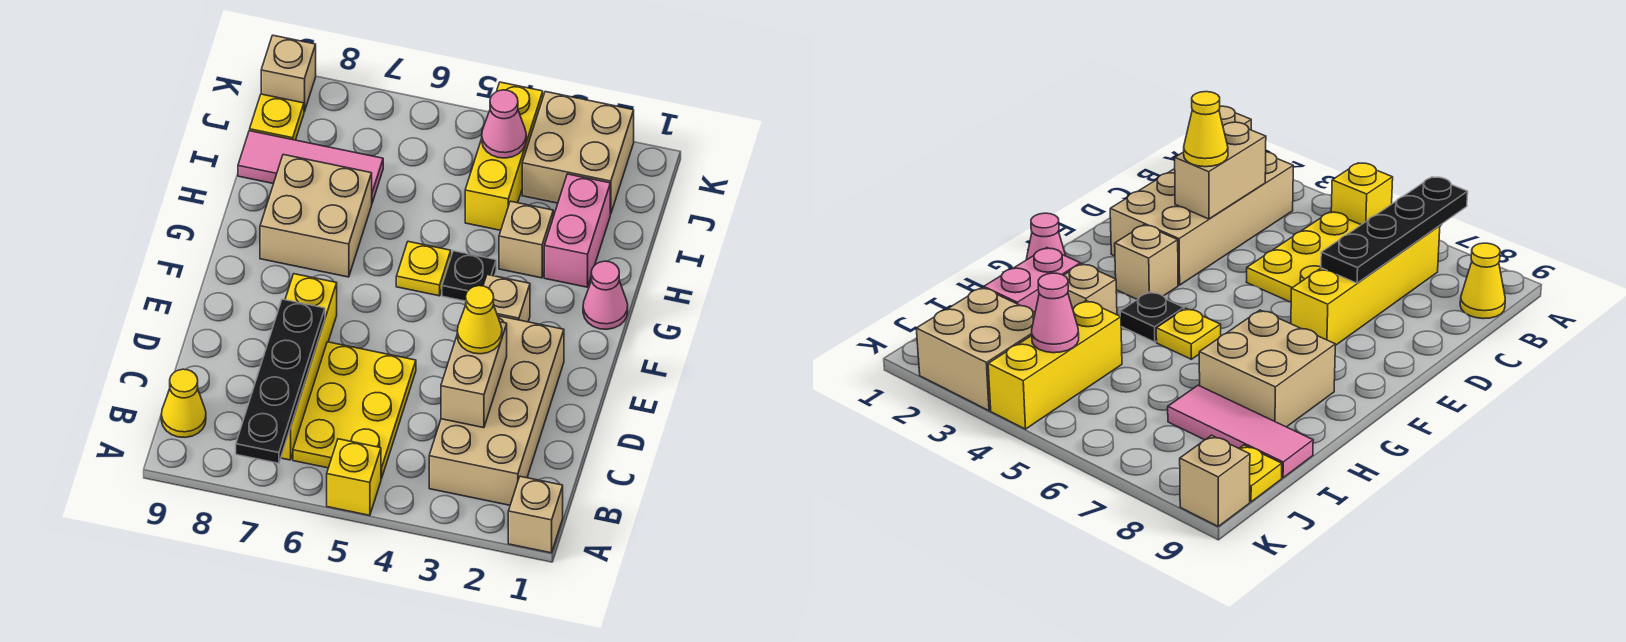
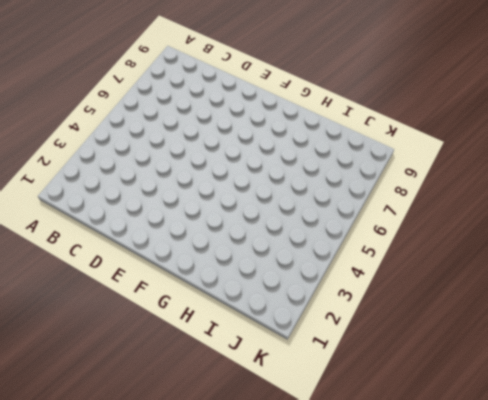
none -> tan brick A1 level 1
none -> yellow brick A5 level 1
none -> tan brick B2:E3 level 1

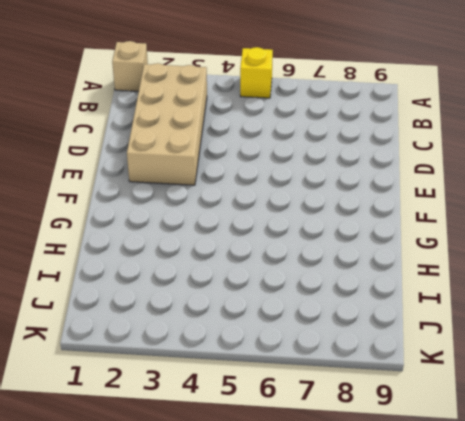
none -> yellow plate B5:D6 level 1
none -> yellow brick B7:E7 level 1
none -> yellow cone B9 level 1

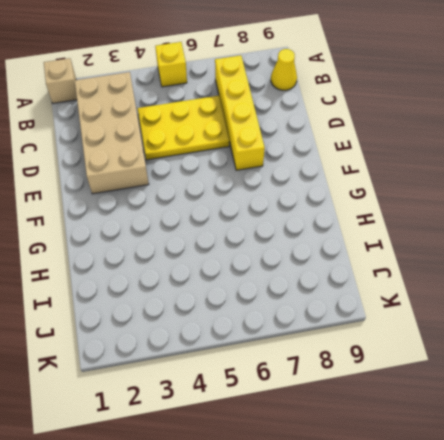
yellow plate C4:D6 level 1 -> yellow plate B5:D6 level 1
none -> tan brick F3 level 1
none -> pink cone G1 level 1
none -> black plate G4 level 1

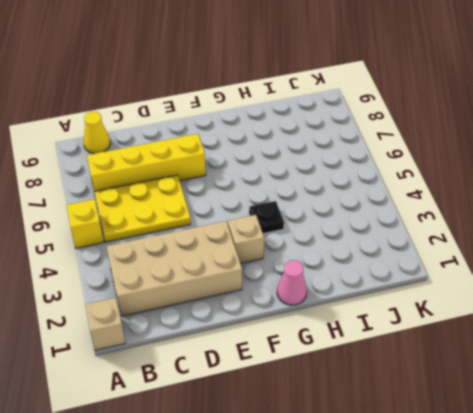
none -> yellow plate G5 level 1
none -> tan brick G7:H8 level 1
none -> pink brick H2:I2 level 1

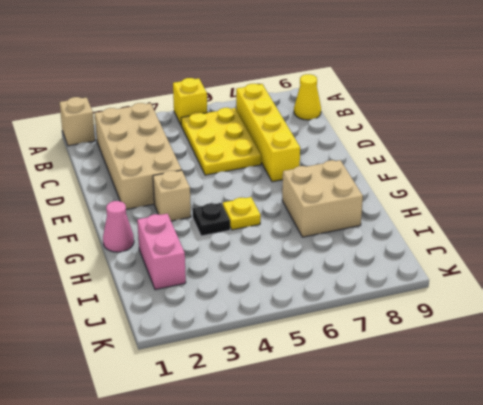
none -> tan brick H3 level 1
none -> yellow brick I4:K4 level 1
none -> pink tile I7:I9 level 1

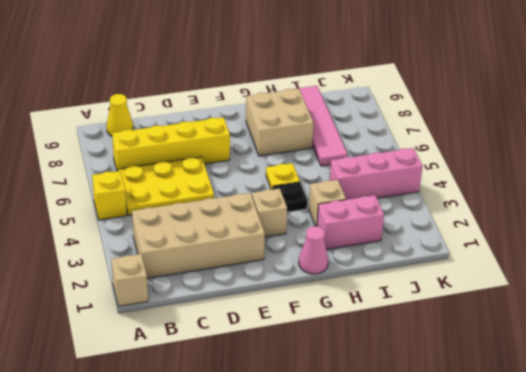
pink brick I4:K4 level 1 -> yellow brick I4:K4 level 1
pink tile I6:I9 level 1 -> pink tile I7:I9 level 1
none -> tan brick J2:K3 level 1
none -> yellow plate J9 level 1
none -> tan brick K9 level 1

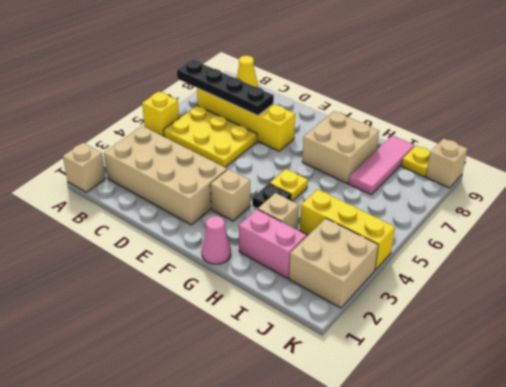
none -> tan brick C3:D3 level 2
none -> pink cone J4 level 2
none -> yellow cone D3 level 3

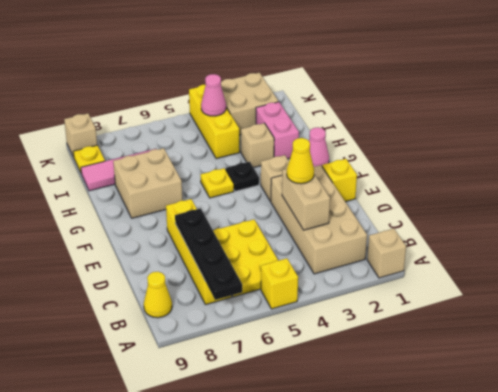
yellow brick E1 level 1 -> none

